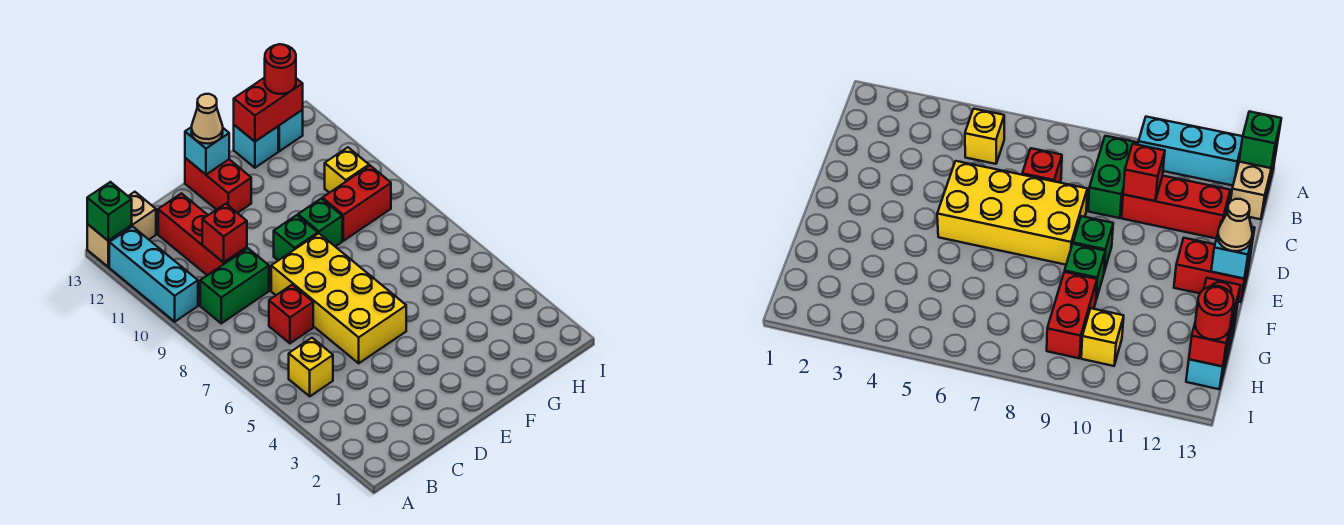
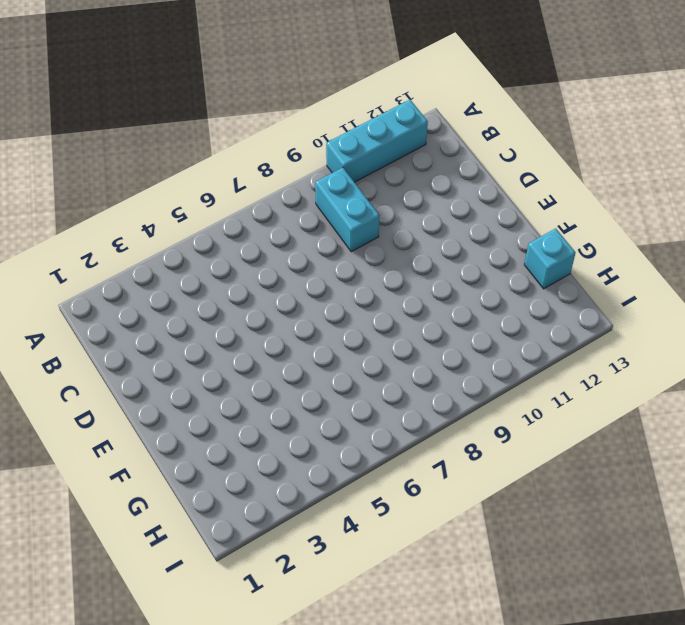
cyan brick B9:C9 level 1 -> green brick B9:C9 level 1
none -> tan brick A13:B13 level 1
none -> yellow brick B5 level 1
none -> red brick C7 level 1

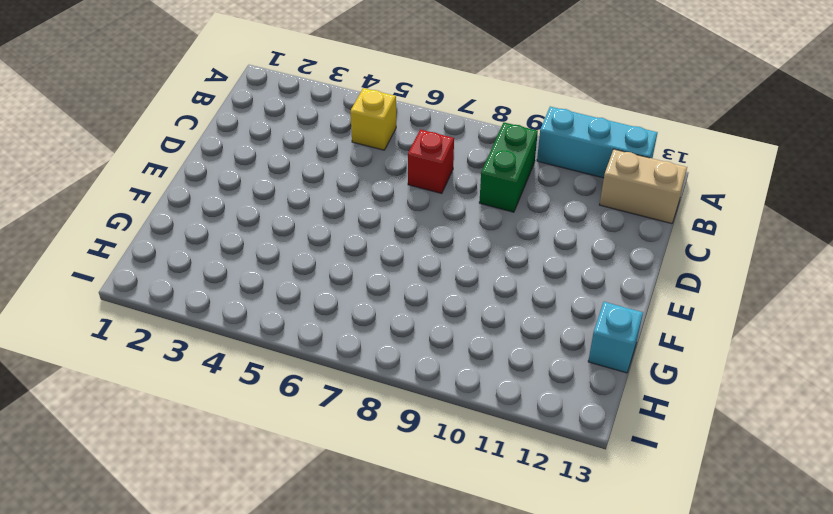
tan brick B12:B13 level 1 -> tan brick A13:B13 level 1
none -> red brick C10:C12 level 1
none -> yellow brick D5:E8 level 1
none -> green brick E9 level 1

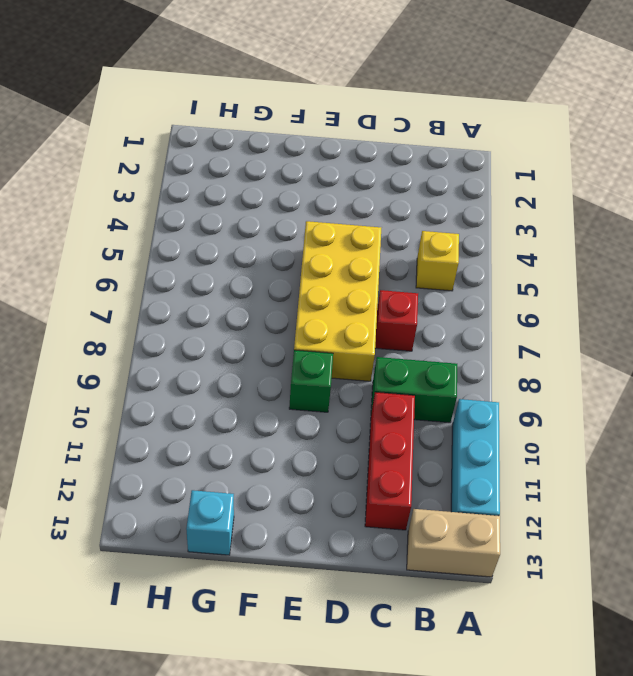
none -> red brick E12:E13 level 1
none -> green brick F9 level 1
none -> red brick G9:H9 level 1

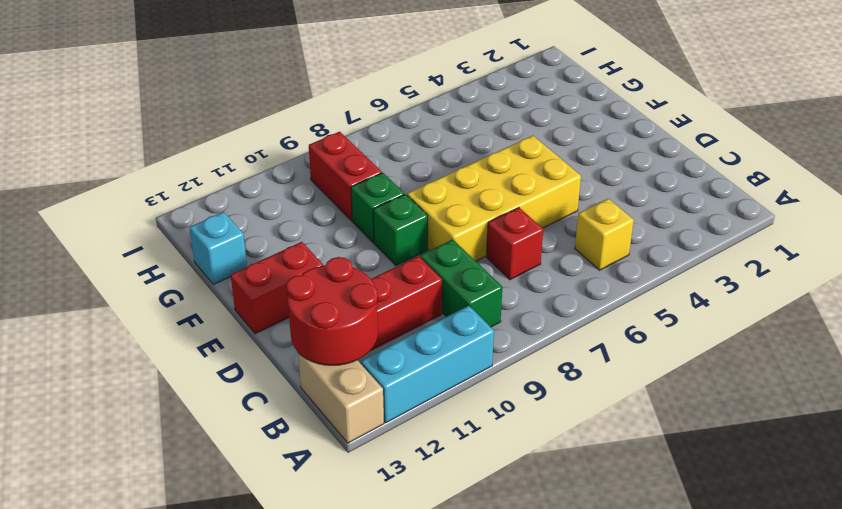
red round brick B12:C13 level 2 -> none
none -> yellow brick H10 level 1
none -> cyan brick H13 level 1
none -> green brick A13 level 2

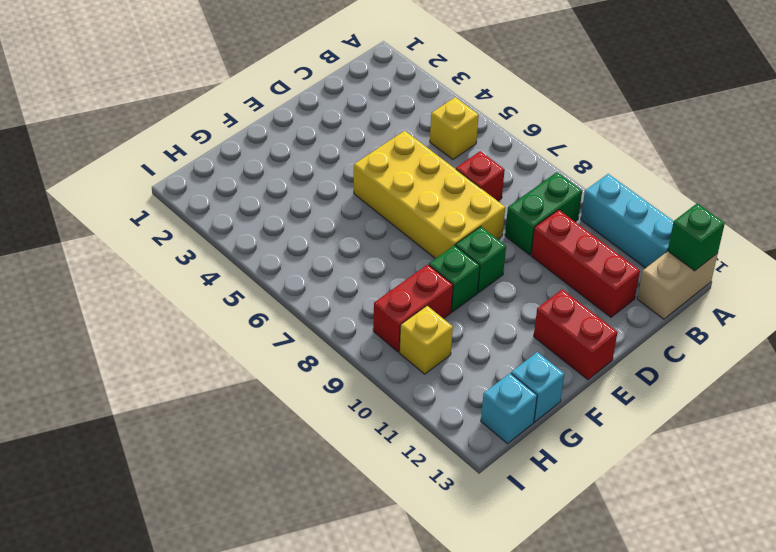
none -> red brick C10 level 2
none -> cyan brick E13 level 2
none -> red brick G13:H13 level 2

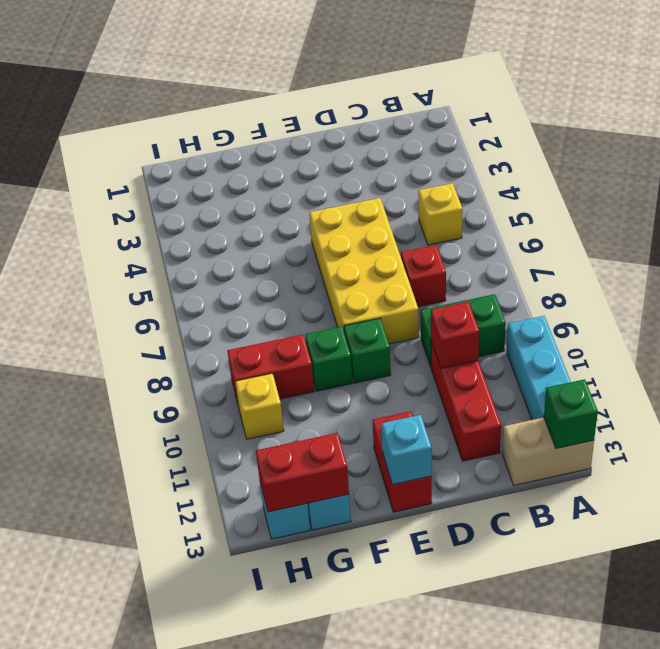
none -> tan cone E13 level 3
none -> red round brick H13 level 3

